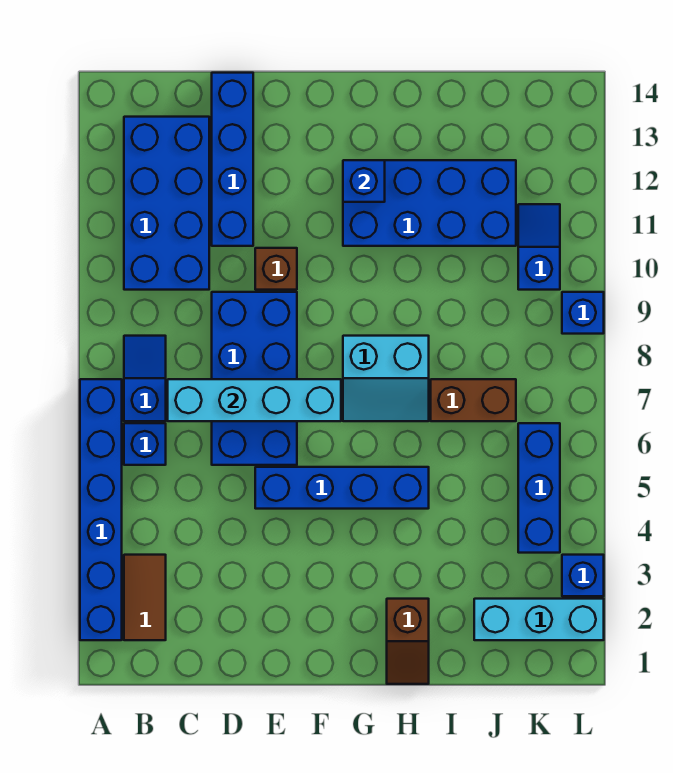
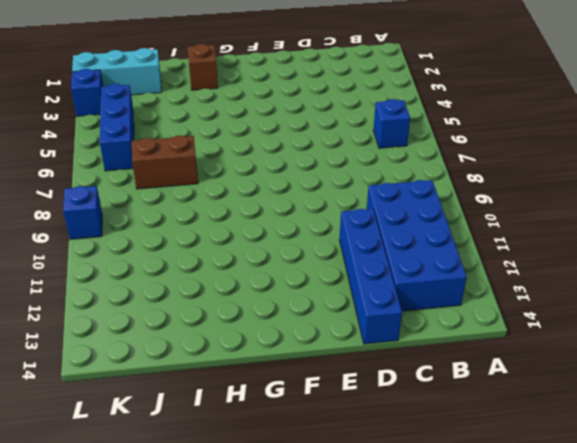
none -> blue brick A2:A7 level 1
none -> brown tile B2:B3 level 1
none -> blue slope B7:B8 level 1 top 7

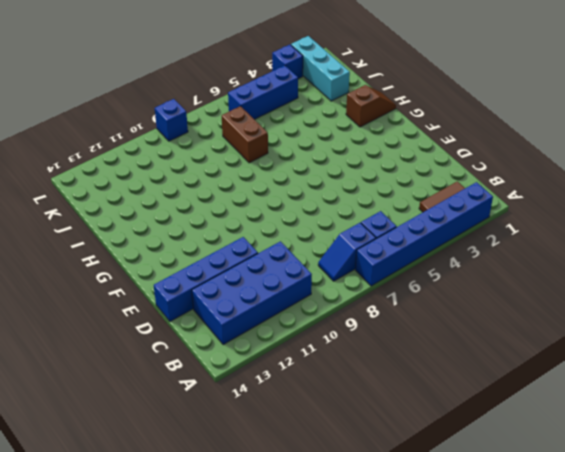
none -> blue brick D6:E9 level 1
none -> blue brick E5:H5 level 1
none -> brown brick E10 level 1

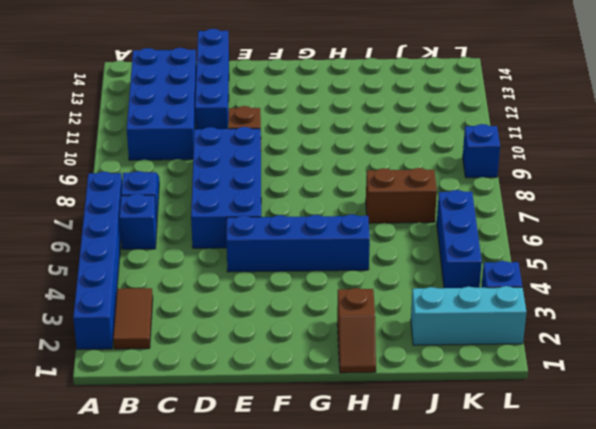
none -> cyan slope G7:H8 level 1 top 8
none -> blue brick G11:J12 level 1
none -> blue slope K10:K11 level 1 top 10

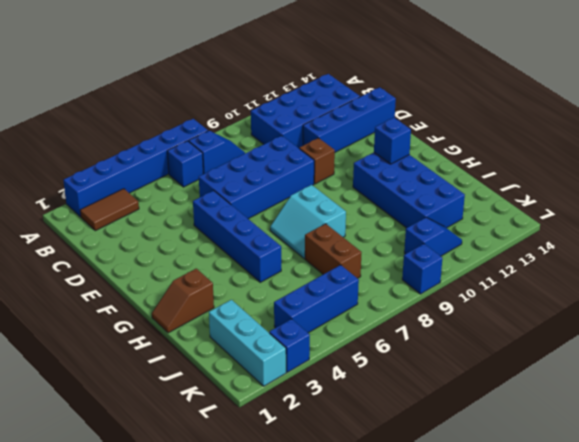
none -> cyan brick C7:F7 level 2

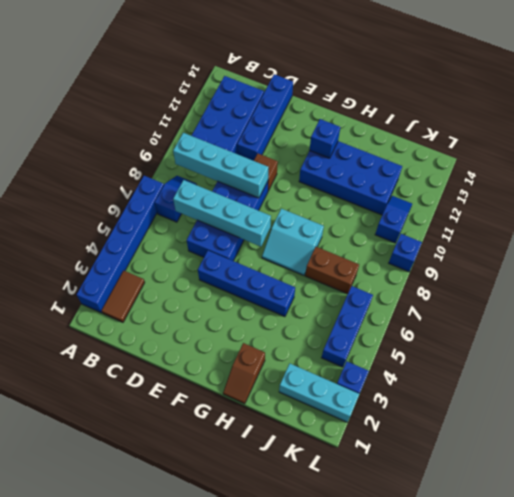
cyan brick B9:E9 level 2 -> none
none -> blue brick B6 level 1

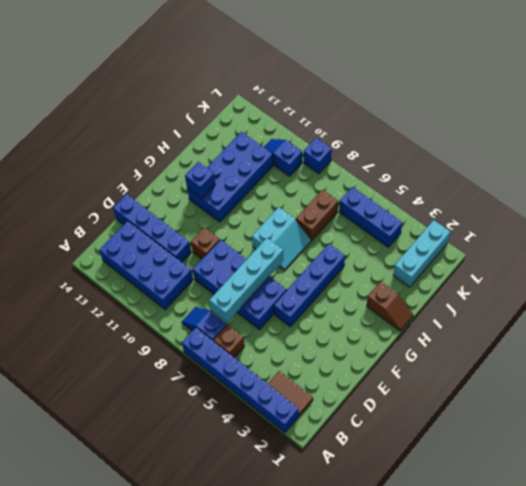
brown brick B6 level 1 -> blue brick B6 level 1
none -> blue brick L3 level 1

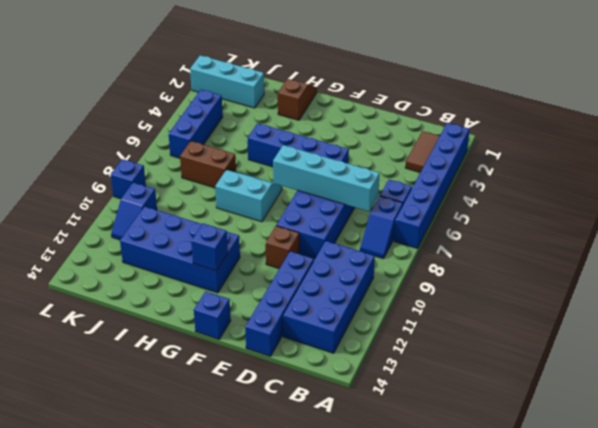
blue brick F14 level 1 -> blue brick L3 level 1

